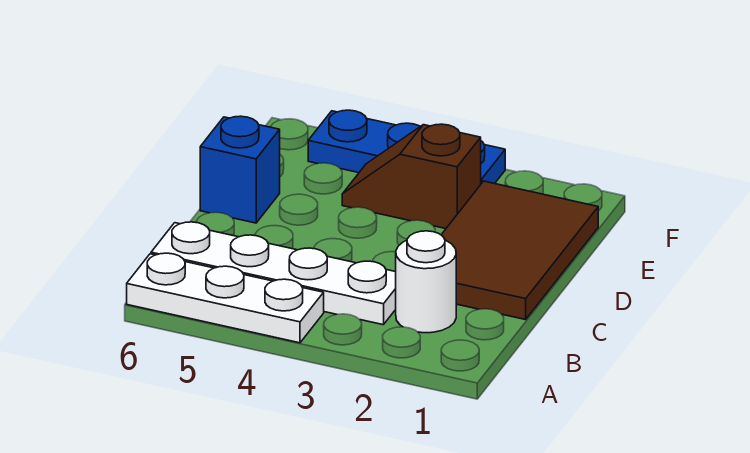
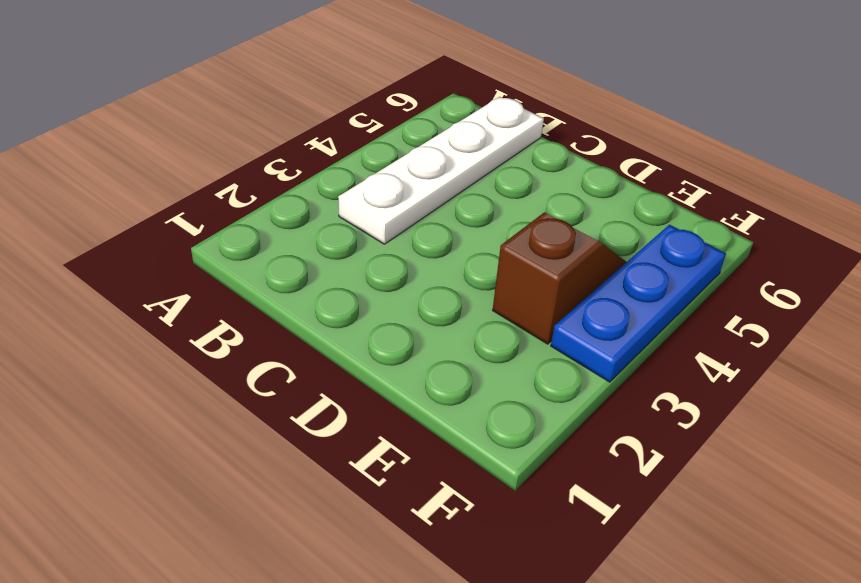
none -> white plate A4:A6 level 1
none -> white round brick B2 level 1

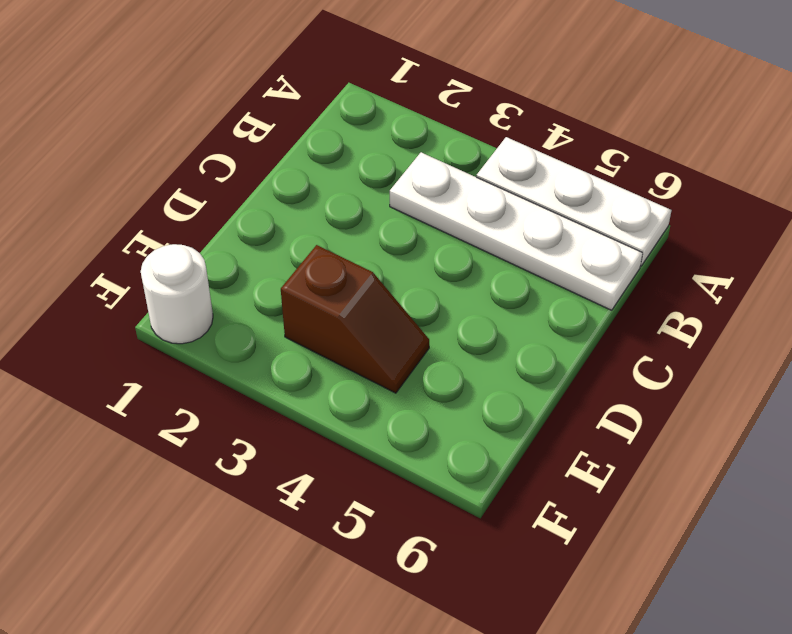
white round brick F1 level 1 -> white round brick B2 level 1
none -> brown tile C1:E2 level 1
none -> blue brick D6 level 1

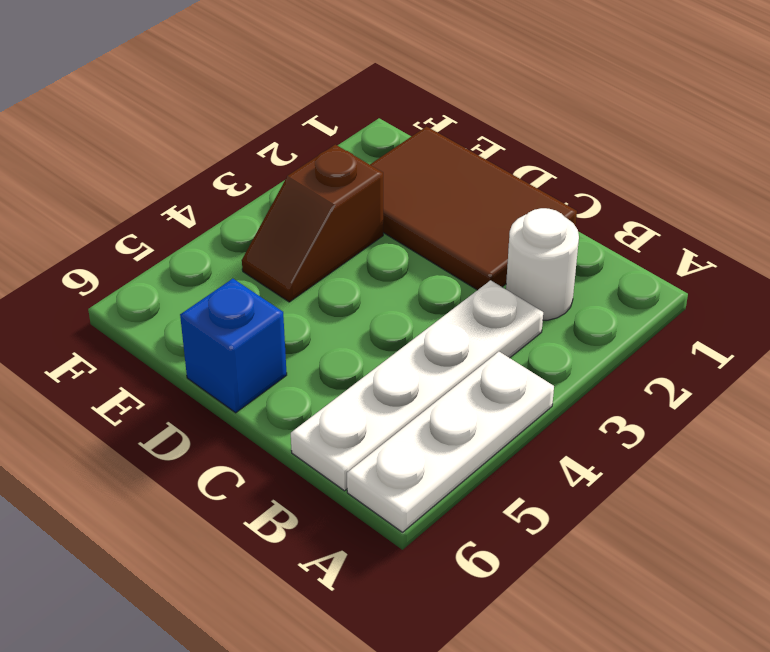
none -> blue plate F3:F5 level 1

